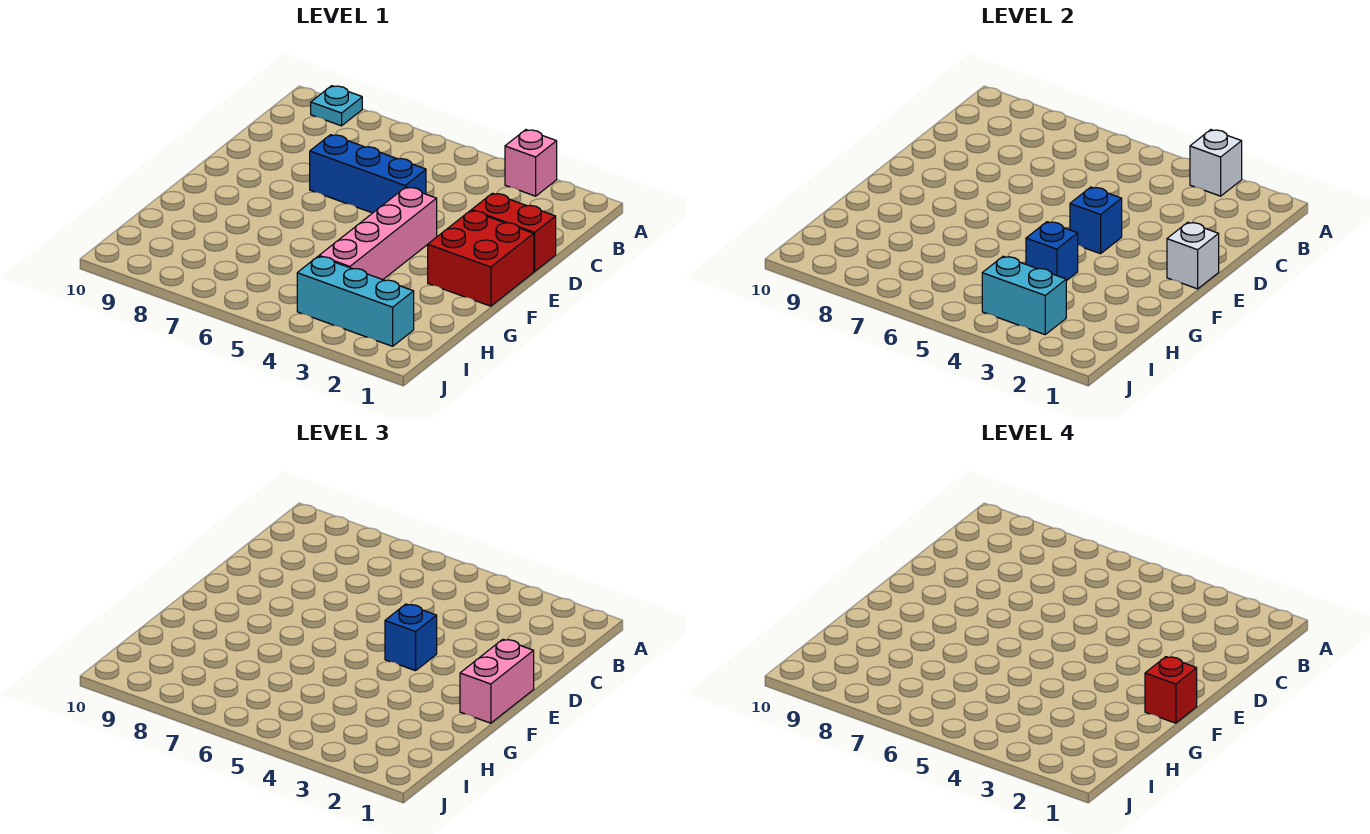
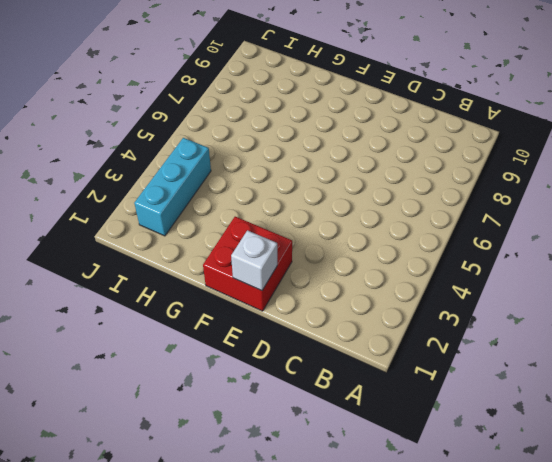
none -> pink brick A3 level 1
none -> cyan plate A9 level 1
none -> red brick D1:D2 level 1

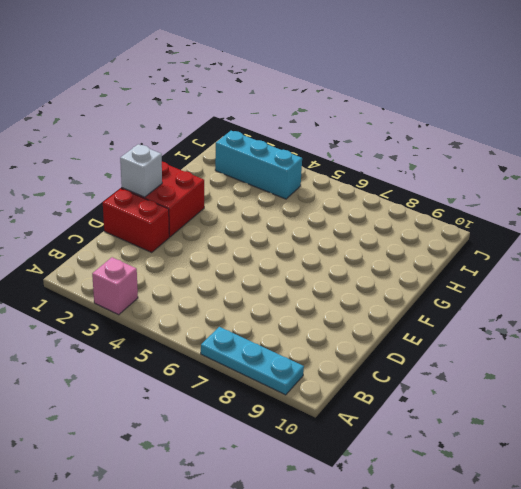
cyan plate A7:A9 level 1 -> cyan plate A9 level 1
none -> blue brick D5:D7 level 1
none -> pink brick E4:H4 level 1
none -> white brick A3 level 2

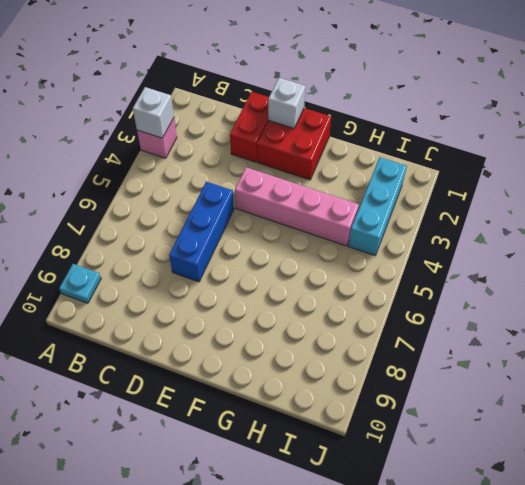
none -> blue brick E4 level 2
none -> blue brick G4 level 2
none -> cyan brick I3:I4 level 2

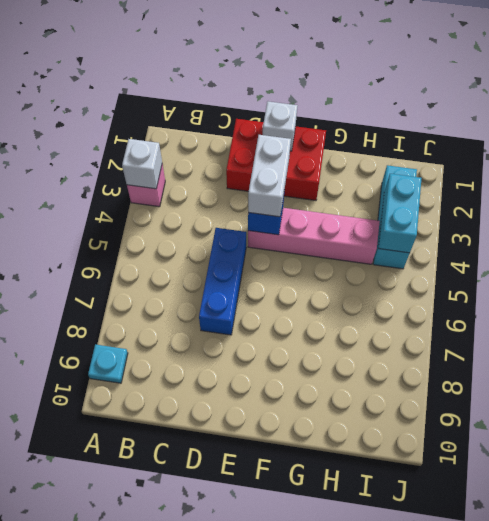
white brick E3:E4 level 3 -> blue brick E4 level 3
none -> blue brick G4 level 2
none -> pink brick E1:F1 level 3
none -> red brick F1 level 4

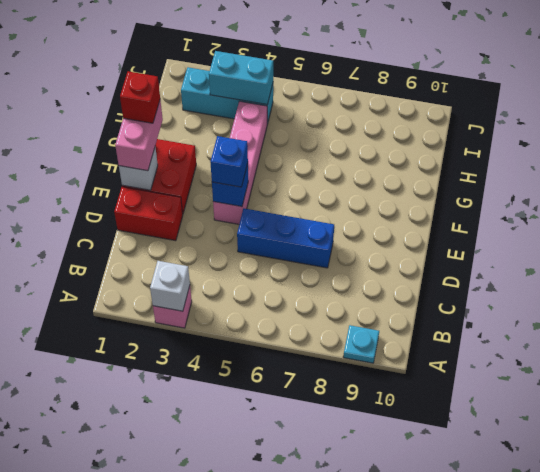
none -> blue brick G4 level 2

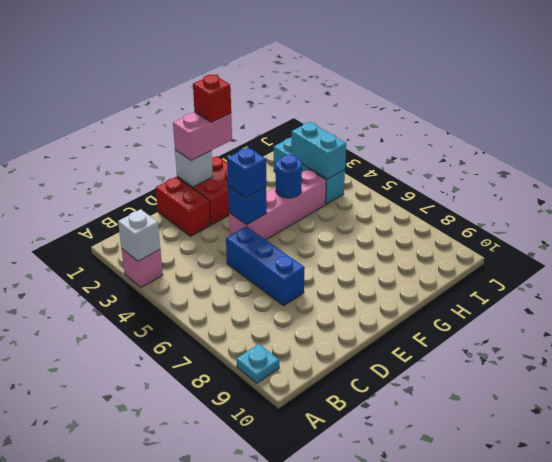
blue round brick G4 level 2 -> blue brick G4 level 2

